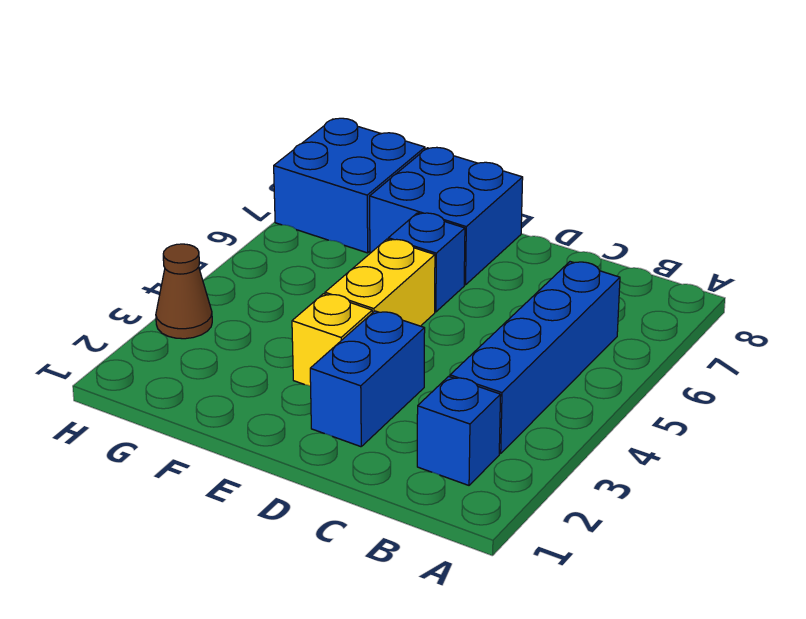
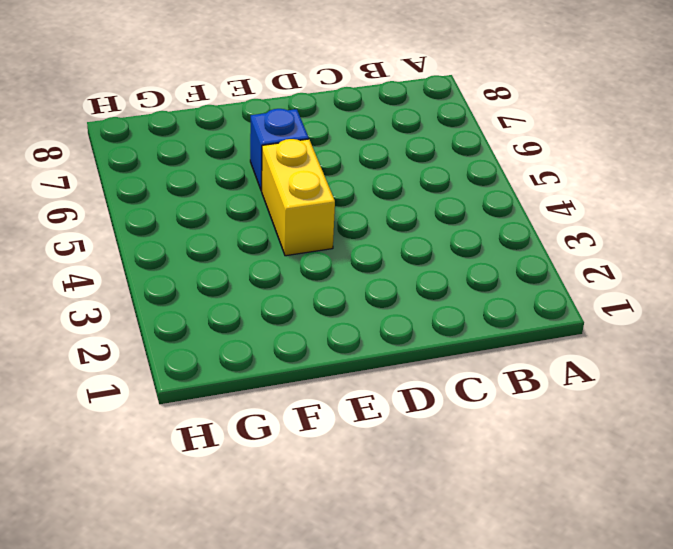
none -> blue brick B2 level 1
none -> blue brick B3:B6 level 1

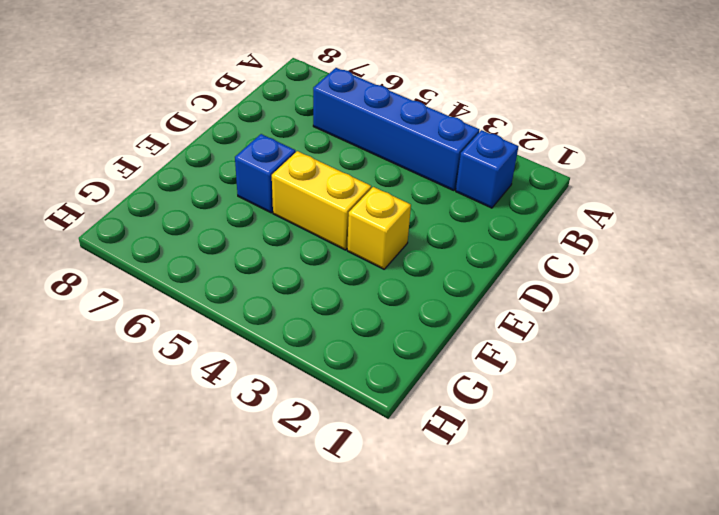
none -> blue brick D2:D3 level 1
none -> blue brick E7:F8 level 1

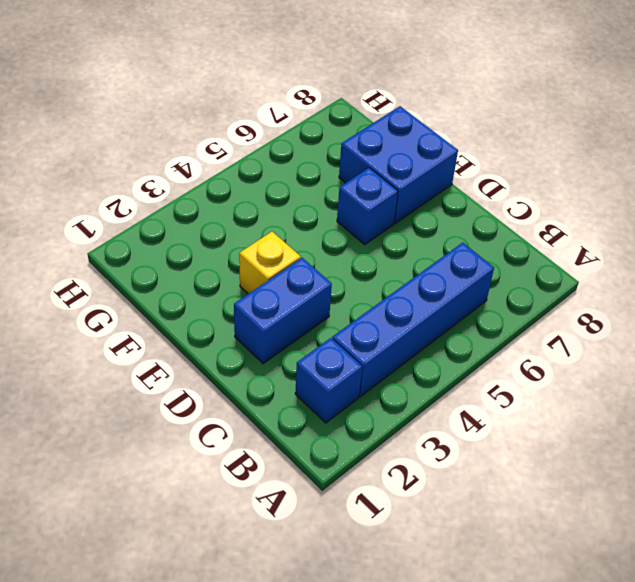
none -> yellow brick E4:E5 level 1
none -> blue brick G7:H8 level 1

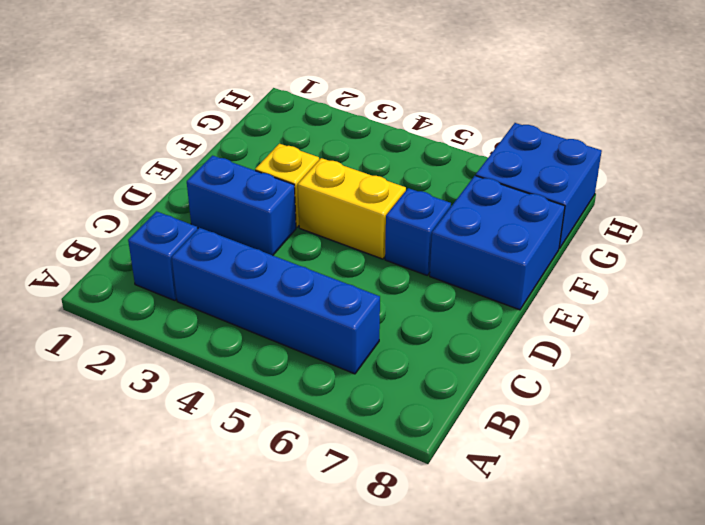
none -> brown cone H3 level 1

